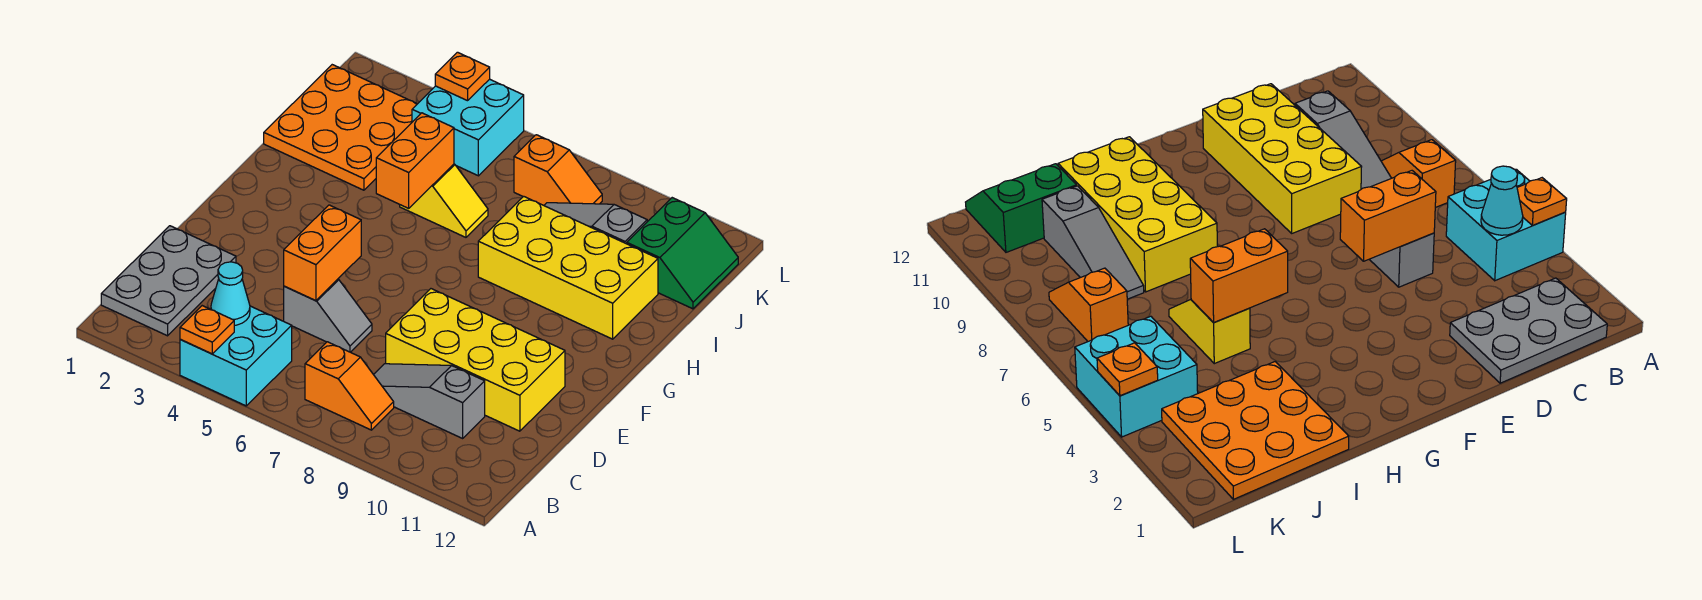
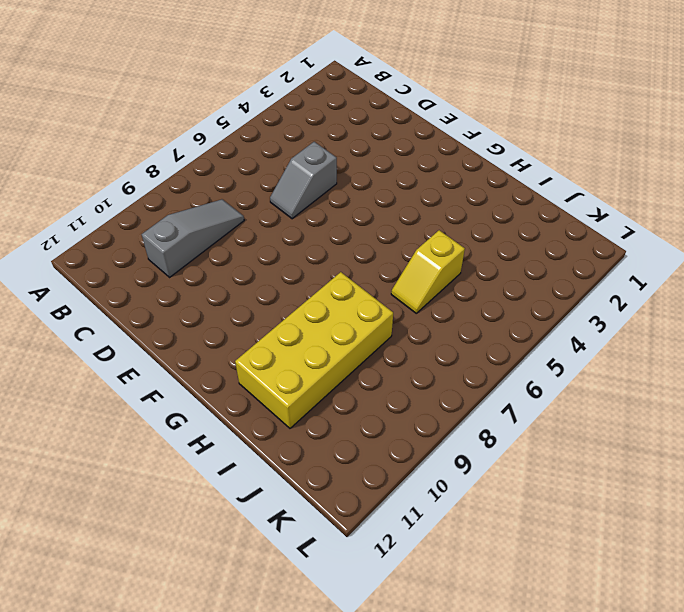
none -> cyan brick A4:B5 level 1
none -> grey plate B1:D2 level 1
none -> orange slope B7:B8 level 1 top 7

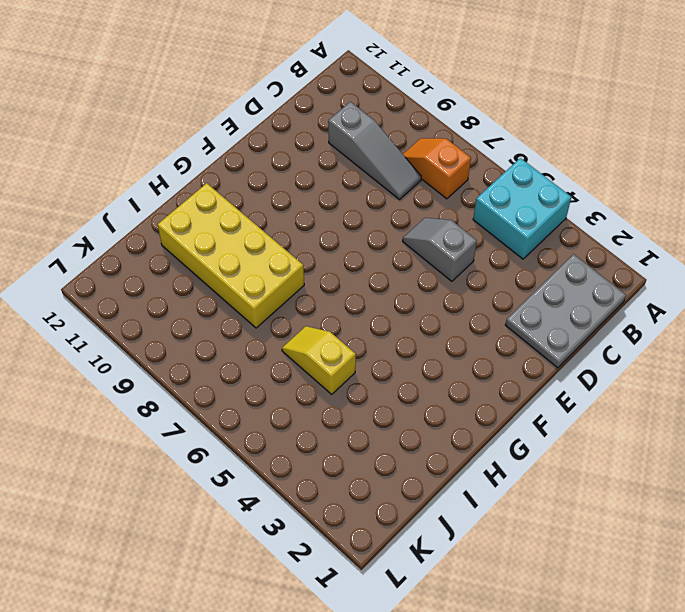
none -> yellow brick D8:E11 level 1
none -> orange plate I1:K3 level 1
none -> grey slope J8:J10 level 1 top 10

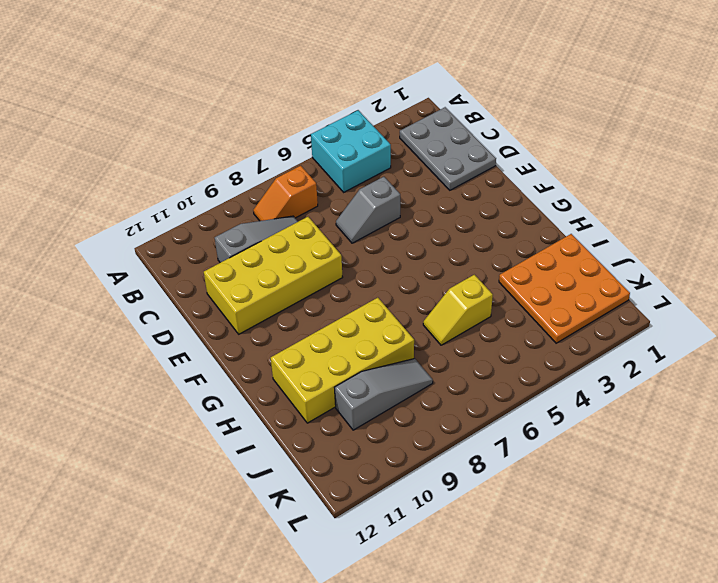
none -> green slope J11:K12 level 1 top 11
none -> cyan brick K4:L5 level 1
none -> orange slope K7:K8 level 1 top 7

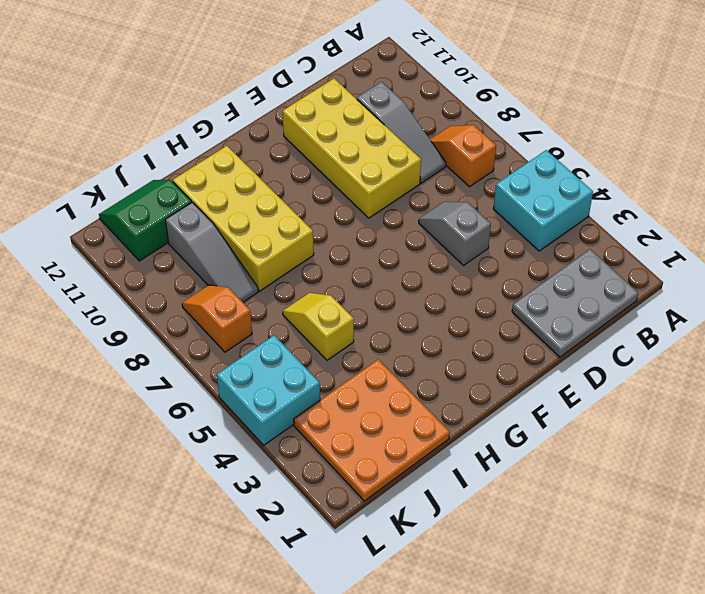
none -> orange plate A4 level 2
none -> cyan cone B4 level 2
none -> orange brick D5:E5 level 2

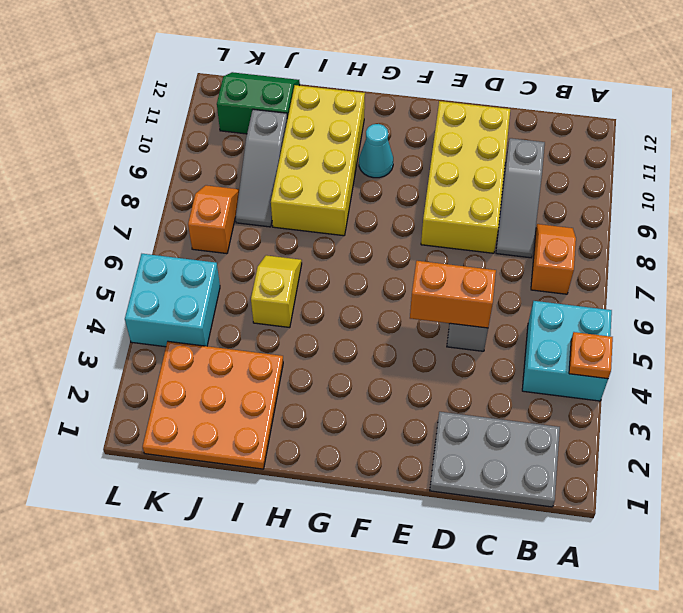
cyan cone G10 level 1 -> cyan cone B4 level 2
none -> orange brick H5:I5 level 2
none -> orange plate L4 level 2

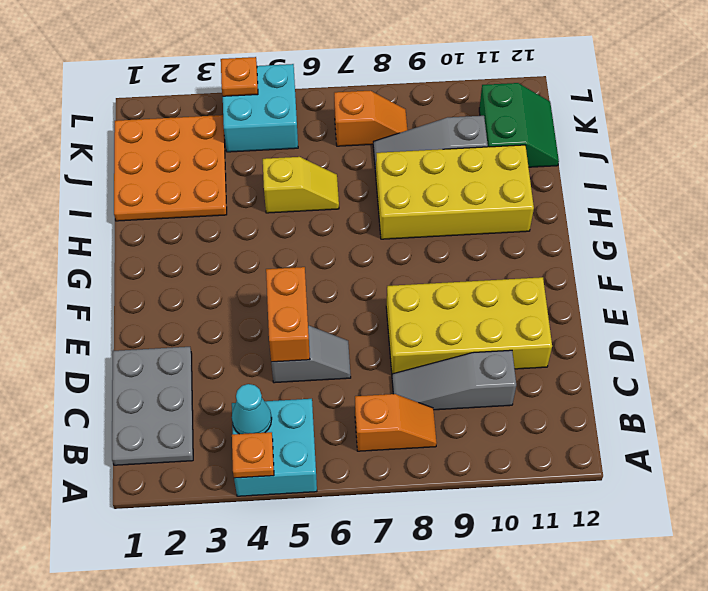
none -> orange brick H5:I5 level 2

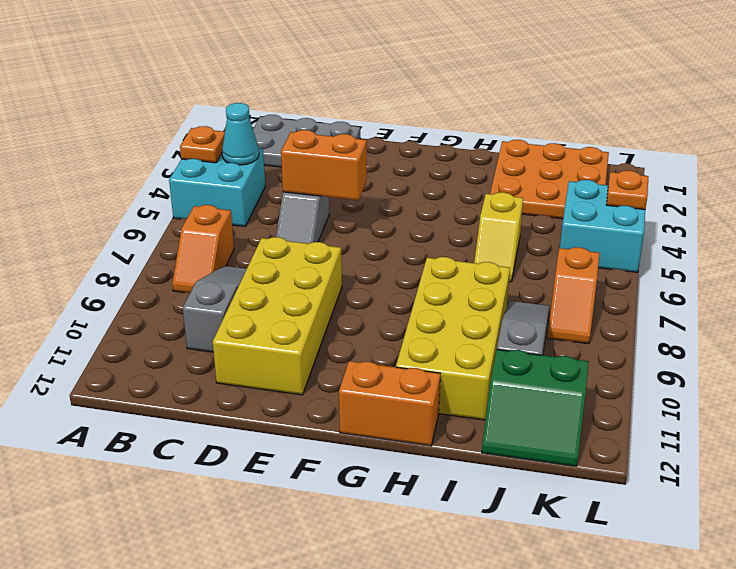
orange brick G12:H12 level 1 -> orange brick H5:I5 level 2

